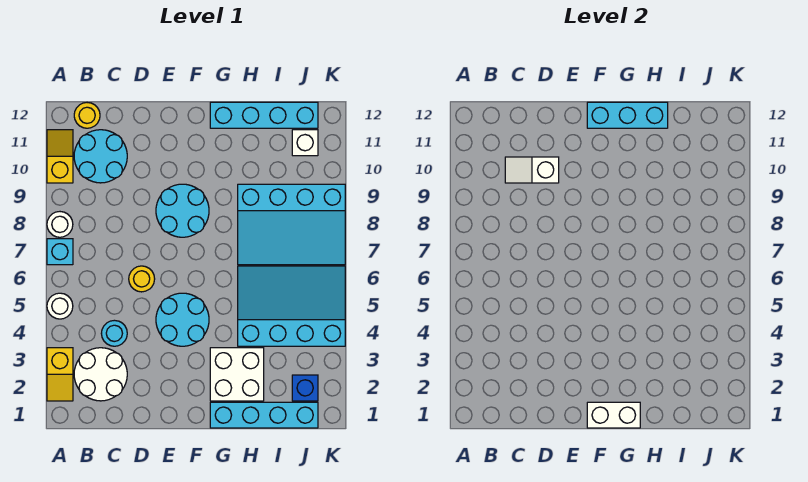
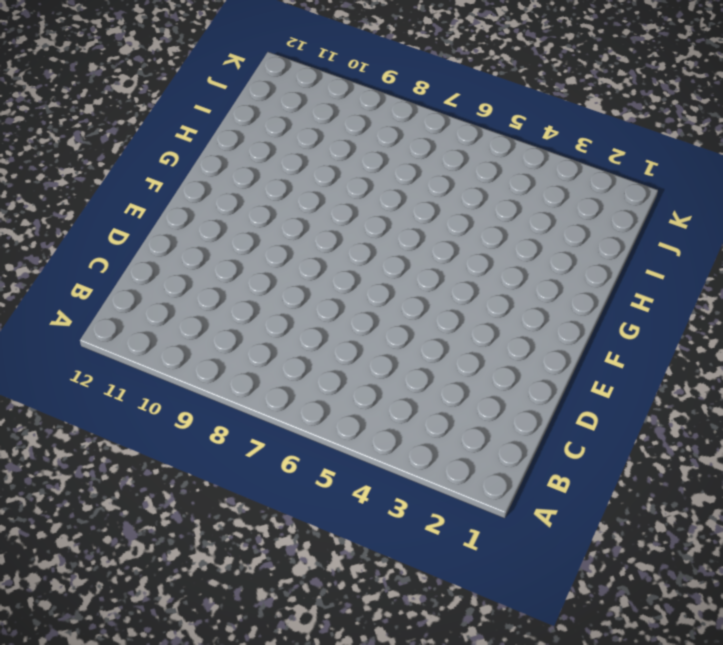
none -> yellow slope A2:A3 level 1 top 3
none -> white round brick A5 level 1
none -> cyan brick A7 level 1

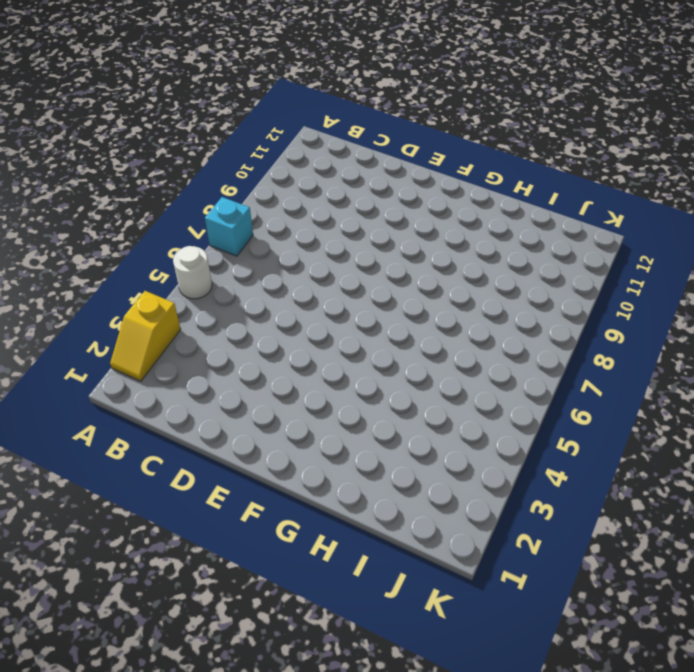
none -> white round brick A8 level 1
none -> yellow slope A10:A11 level 1 top 10
none -> white round brick B2:C3 level 1

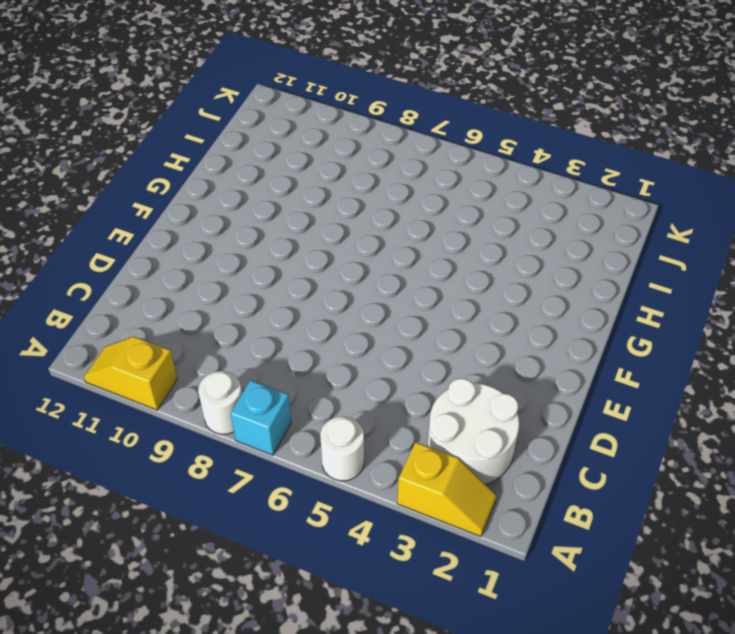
none -> cyan round brick B10:C11 level 1
none -> yellow round brick B12 level 1
none -> cyan round brick C4 level 1

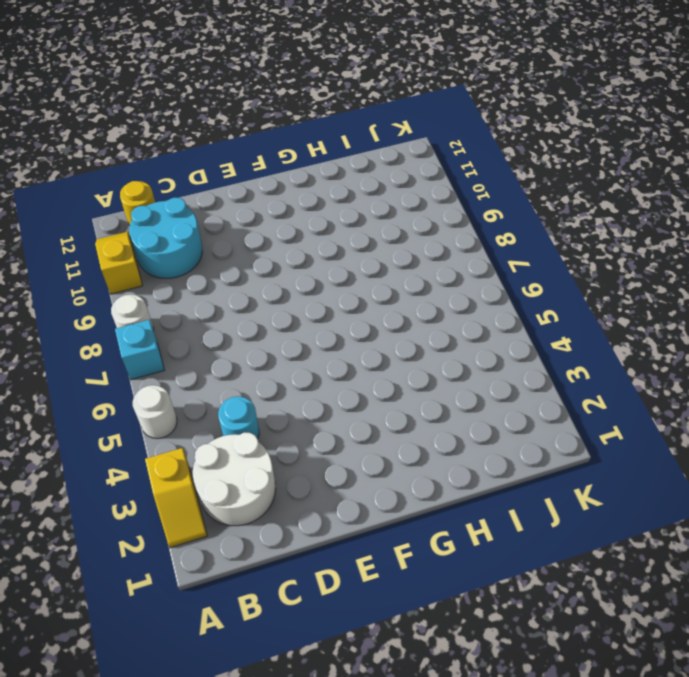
none -> yellow round brick D6 level 1
none -> cyan round brick E4:F5 level 1
none -> cyan round brick E8:F9 level 1

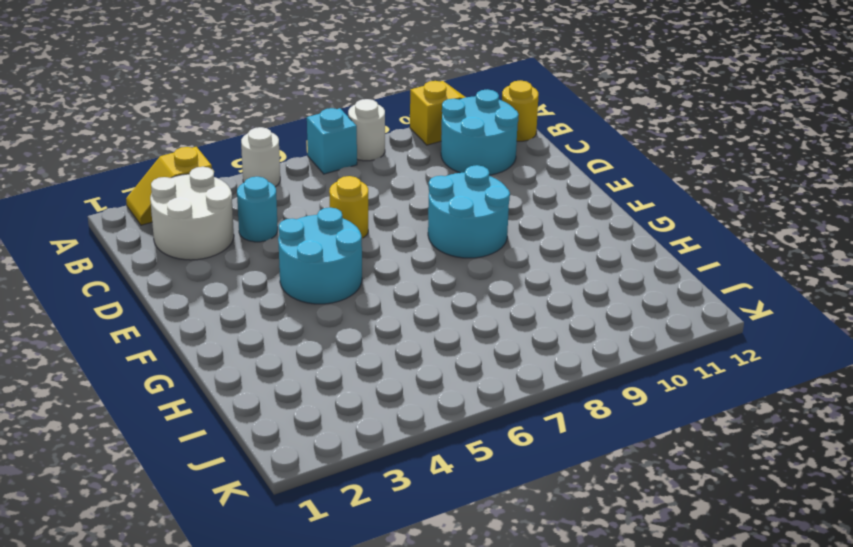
none -> cyan brick G1:J1 level 1
none -> white brick G2:H3 level 1
none -> cyan brick G12:J12 level 1

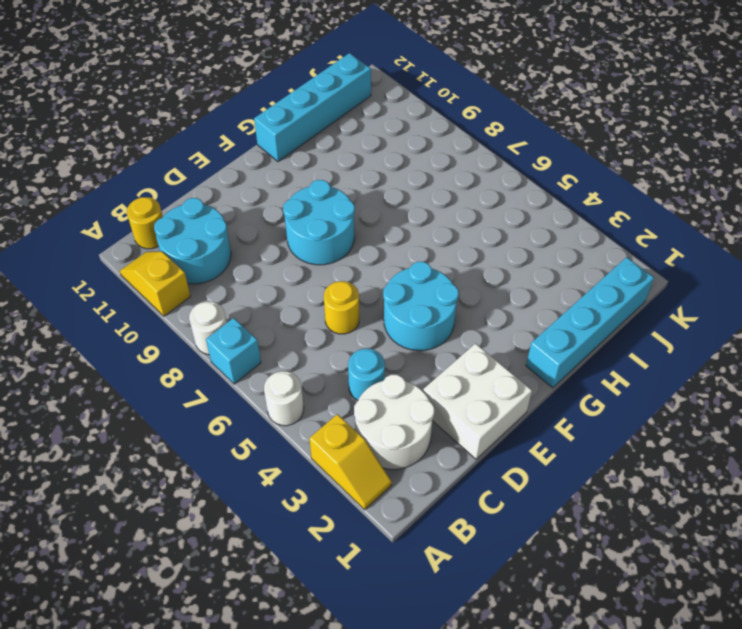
white brick D1:E2 level 1 -> white brick G2:H3 level 1
none -> cyan slope H4:K6 level 1 top 4
none -> cyan slope H7:K9 level 1 top 9
none -> blue brick J2 level 1

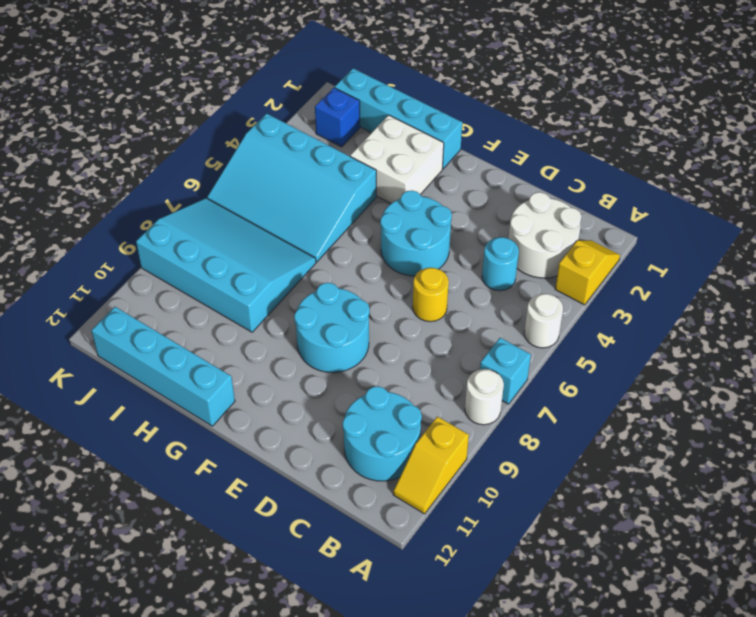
none -> yellow round brick B12 level 1
none -> white brick J11 level 1
none -> white slope C10:D10 level 2 top D

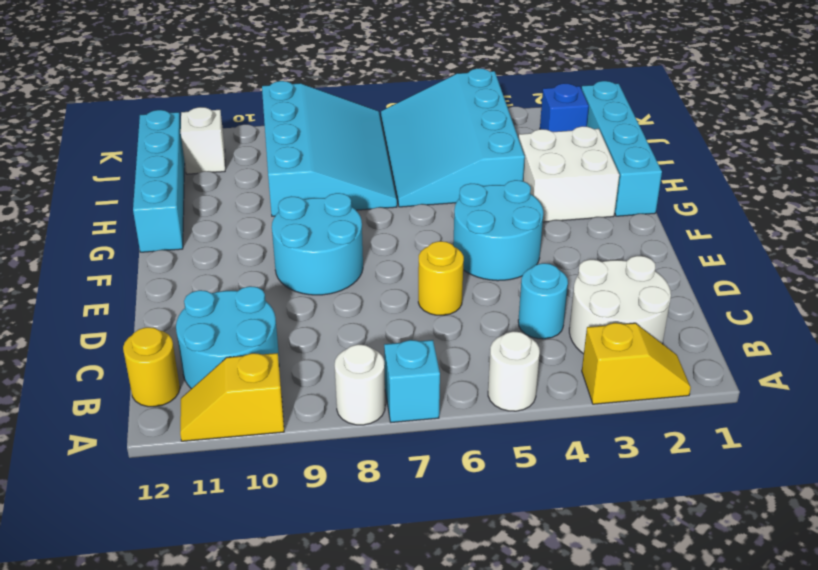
none -> white slope C10:D10 level 2 top D
none -> white brick F1:G1 level 2
none -> cyan brick F12:H12 level 2

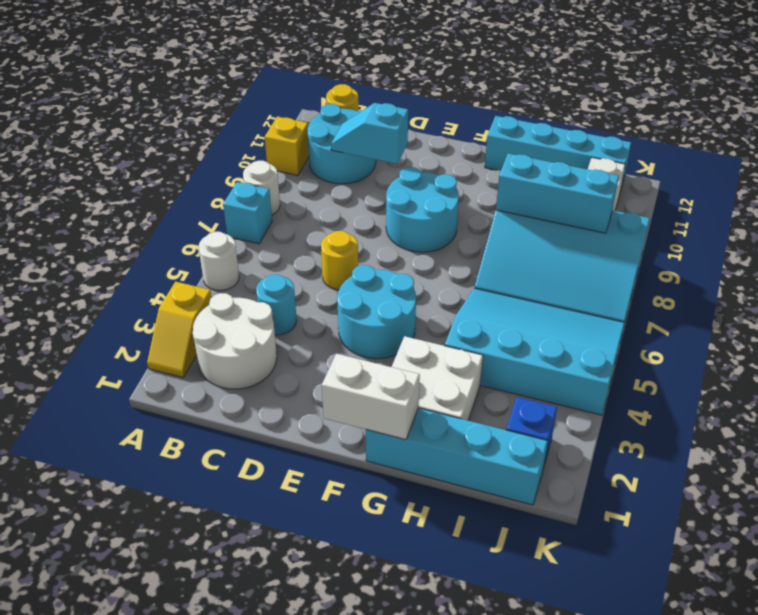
cyan slope C10:D10 level 2 top D -> white slope C10:D10 level 2 top D
cyan brick H9:J9 level 2 -> cyan brick F12:H12 level 2

